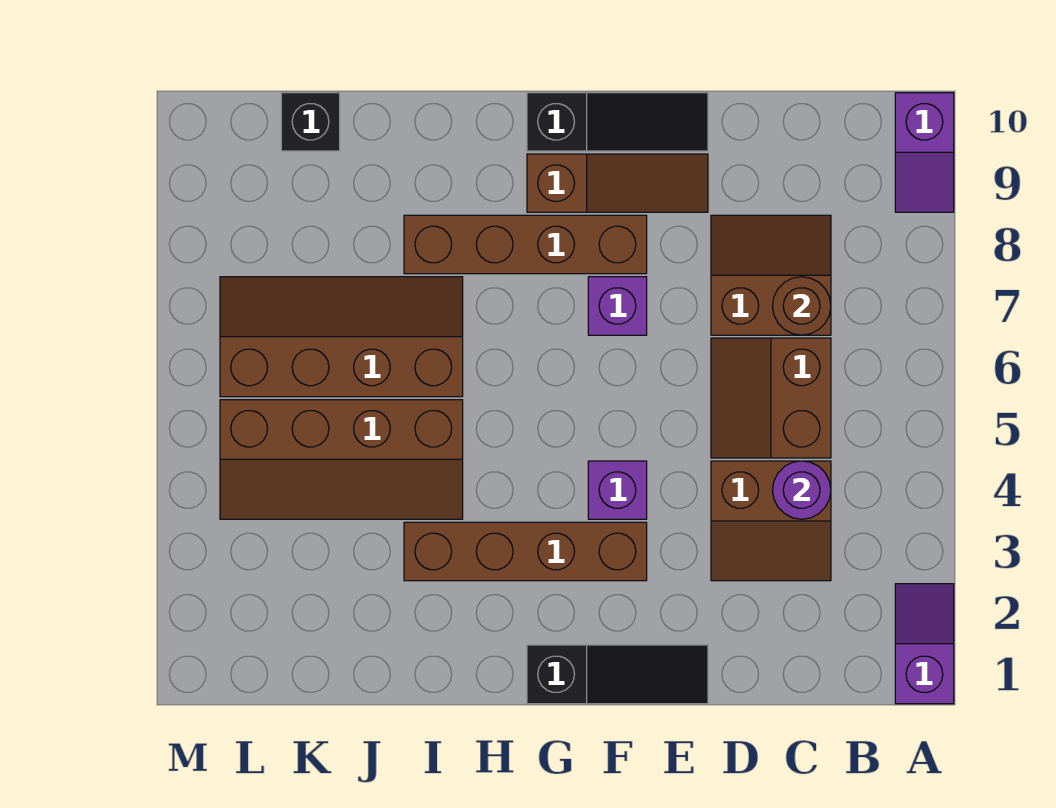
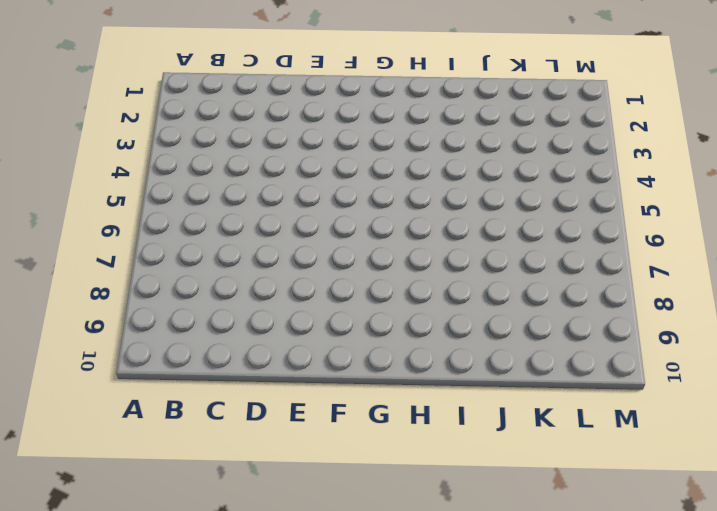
none -> purple slope A1:A2 level 1 top 1
none -> purple slope A9:A10 level 1 top 10
none -> brown slope C3:D4 level 1 top 4

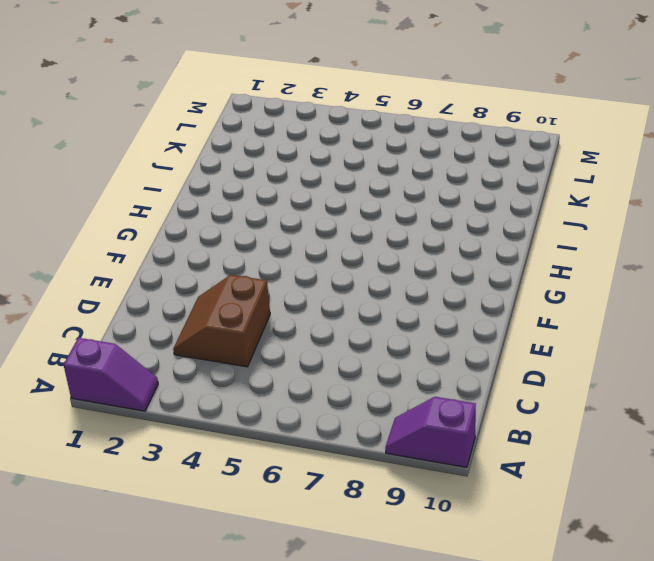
none -> brown slope C5:D6 level 1 top C
none -> brown slope C7:D8 level 1 top 7
none -> black slope E1:G1 level 1 top G

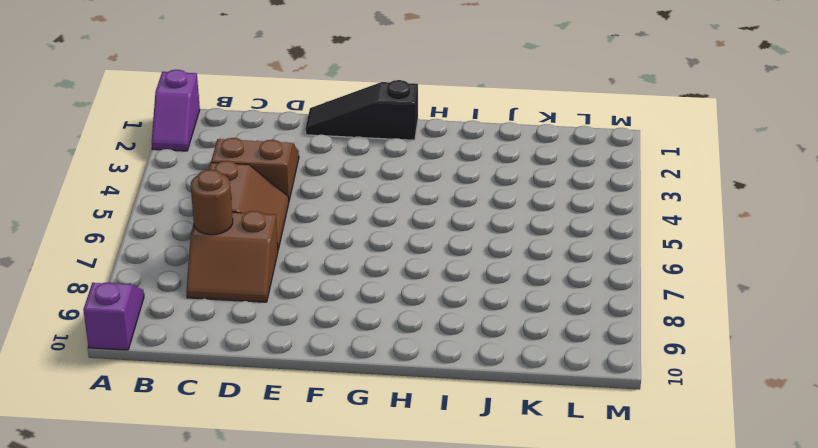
none -> brown slope E9:G9 level 1 top G
none -> black slope E10:G10 level 1 top G
none -> brown brick F3:I3 level 1

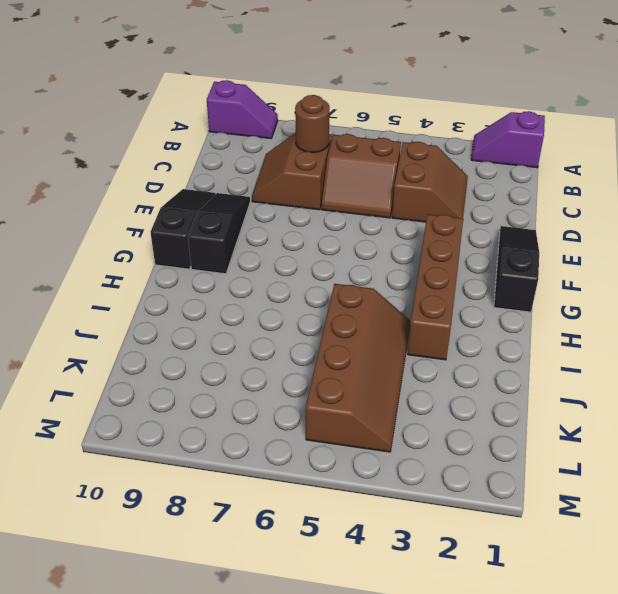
black slope E9:G9 level 1 top G -> brown slope E9:G9 level 1 top G
none -> purple brick F4 level 1
none -> purple brick F7 level 1
none -> brown brick F8:I8 level 1

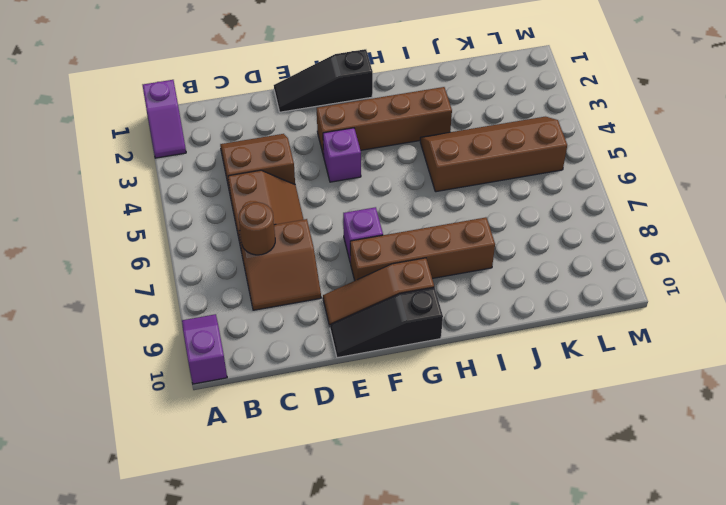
none -> brown slope I6:L7 level 1 top 6
none -> black brick K10 level 1
none -> purple round brick C4 level 2

